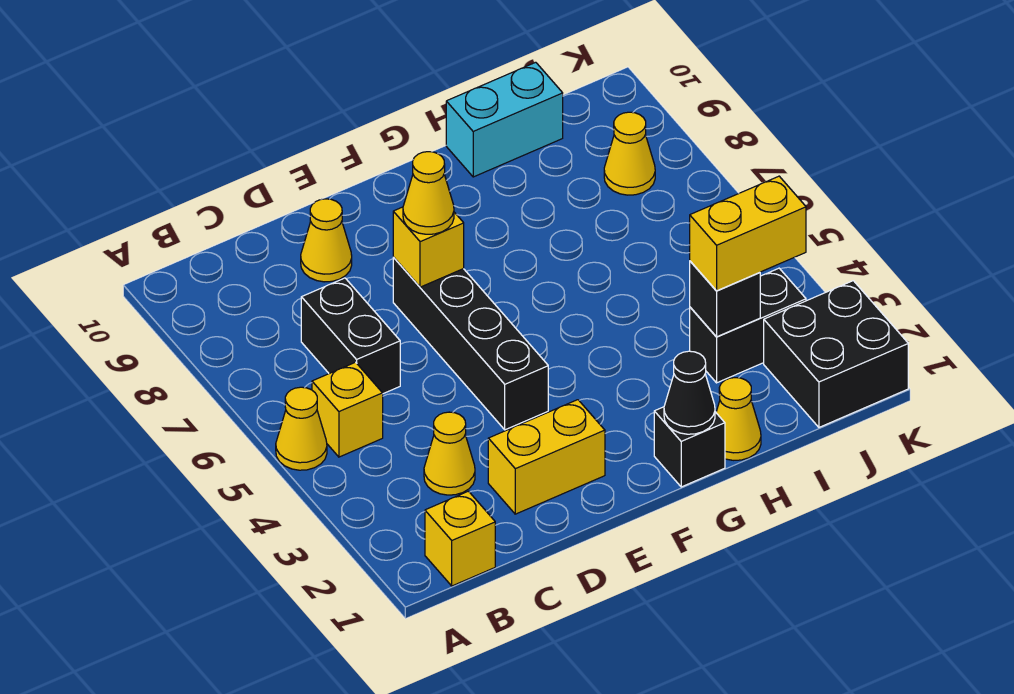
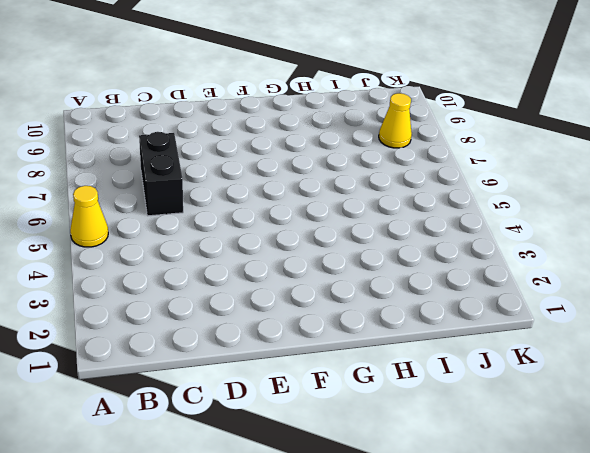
none -> yellow brick B1 level 1
none -> yellow brick B5 level 1
none -> yellow cone C3 level 1

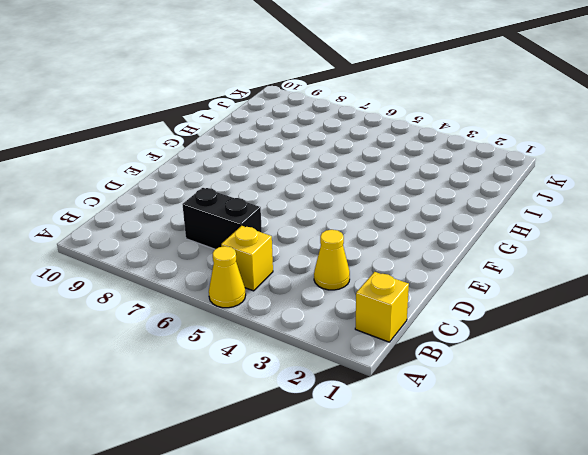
none -> yellow brick D2:E2 level 1
none -> yellow cone D9 level 1
none -> black brick E4:E7 level 1

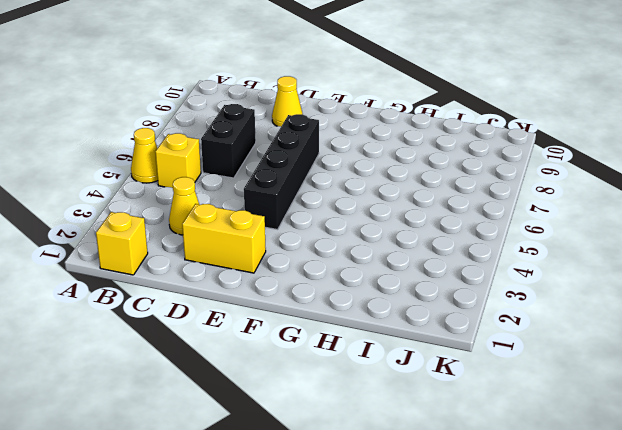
none -> black brick G1 level 1
none -> yellow cone H1 level 1
none -> cyan brick H10:I10 level 1

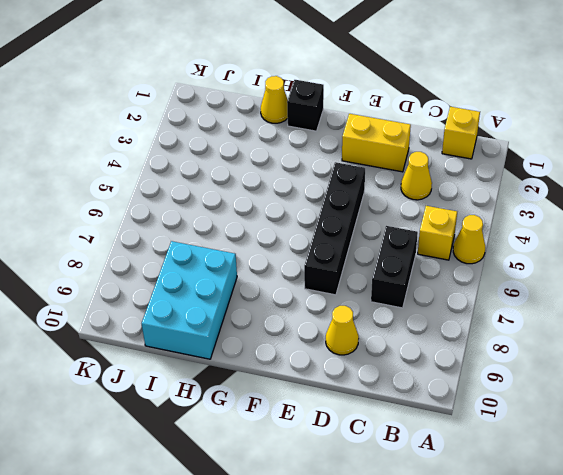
cyan brick H8:I10 level 1 -> cyan brick H10:I10 level 1
none -> black brick I3:J3 level 1
none -> black brick J1:K2 level 1
none -> yellow cone J8 level 1

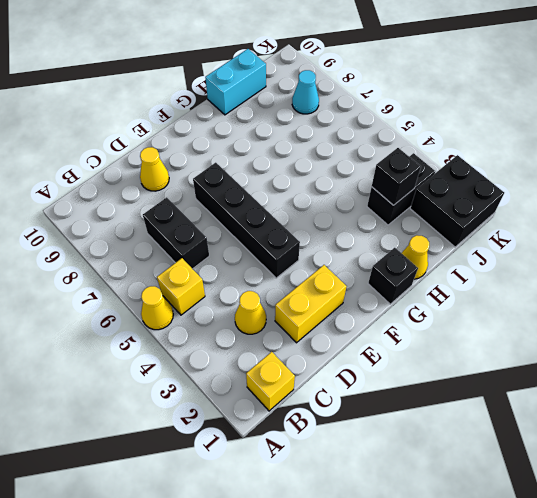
cyan cone J8 level 1 -> yellow cone J8 level 1
none -> yellow brick E7 level 2
none -> black cone G1 level 2
none -> yellow cone E7 level 3

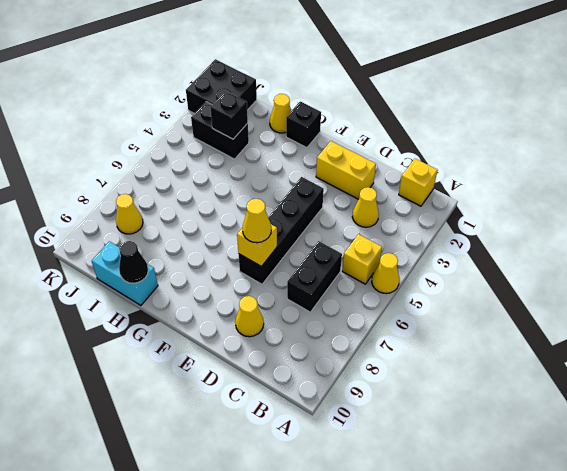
black cone H10 level 2 -> black cone G1 level 2
none -> yellow brick I3:J3 level 3

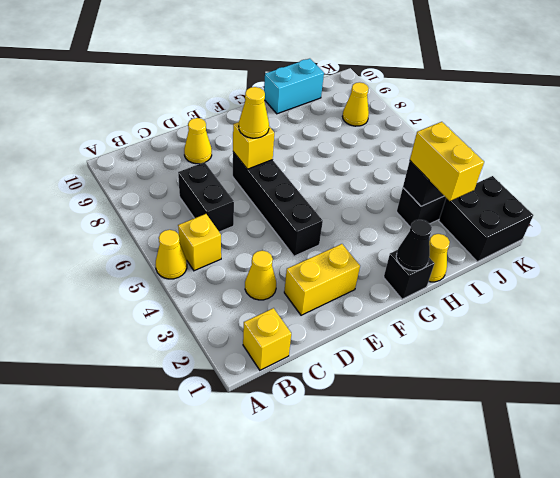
yellow brick I2:I3 level 3 -> yellow brick I3:J3 level 3

